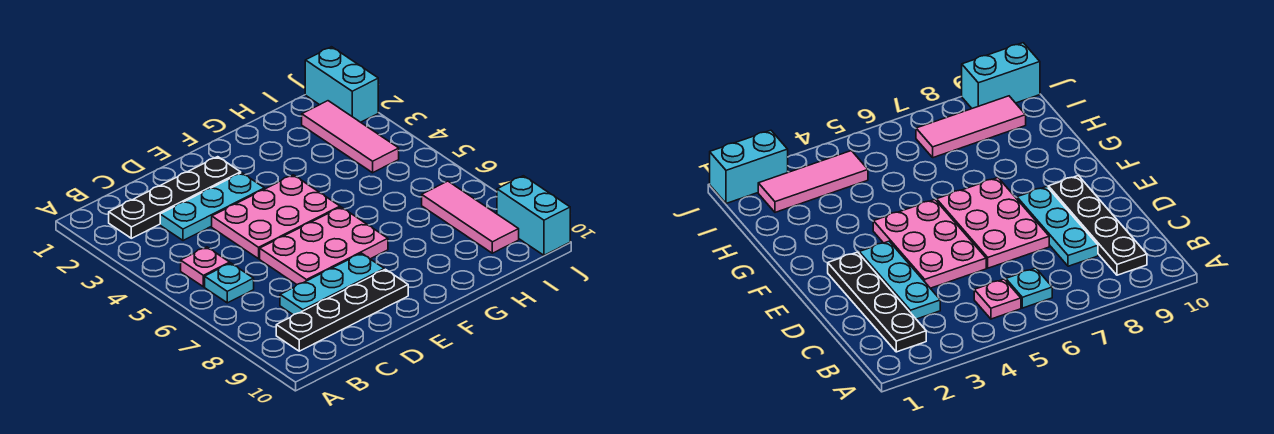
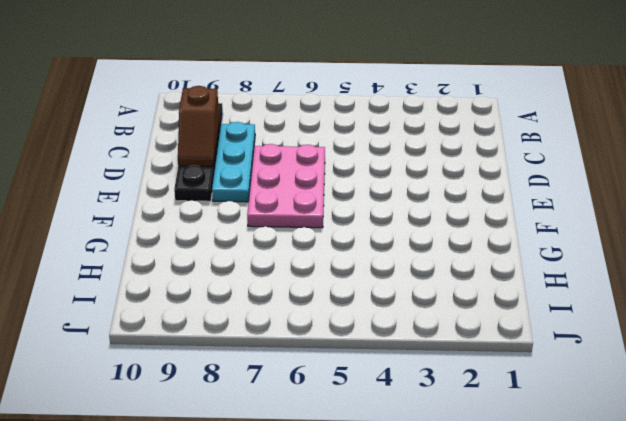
brown slope C9:D9 level 2 top C -> none
none -> black plate B2:E2 level 1
none -> pink plate B5 level 1
none -> cyan plate B6 level 1

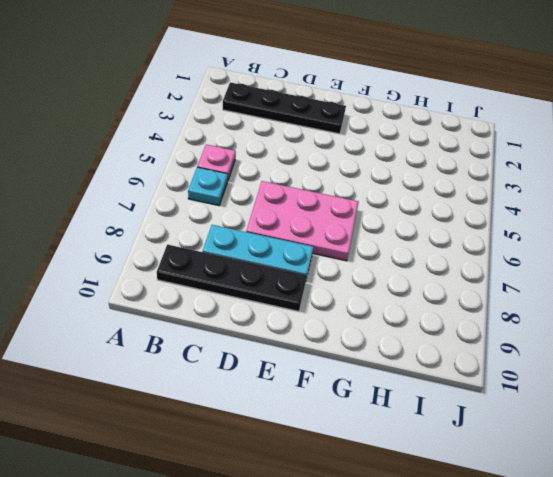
none -> cyan plate C3:E3 level 1
none -> pink plate D4:F5 level 1
none -> pink tile I2:I4 level 1

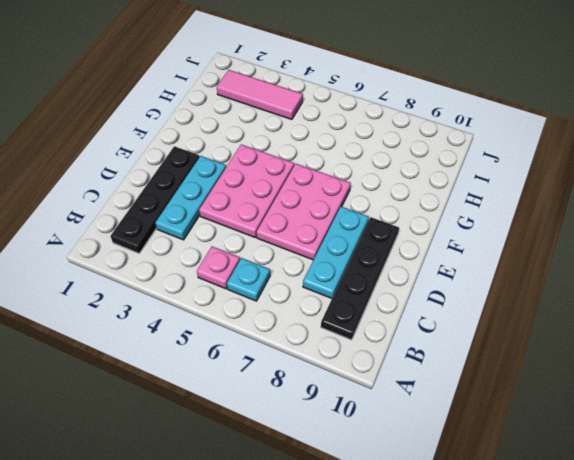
none -> pink tile I7:I9 level 1
none -> cyan brick J1:J2 level 1
none -> cyan brick J9:J10 level 1

